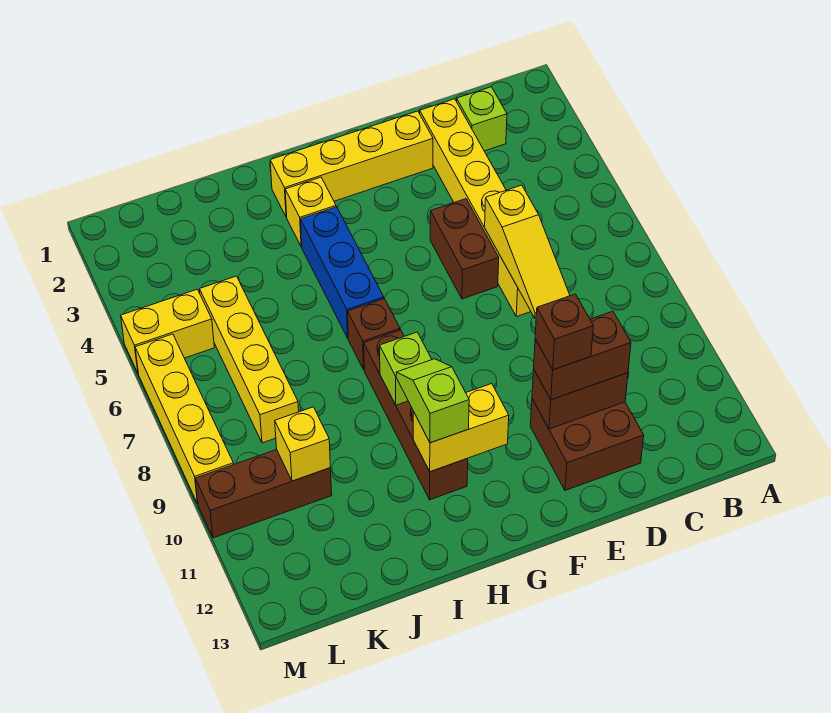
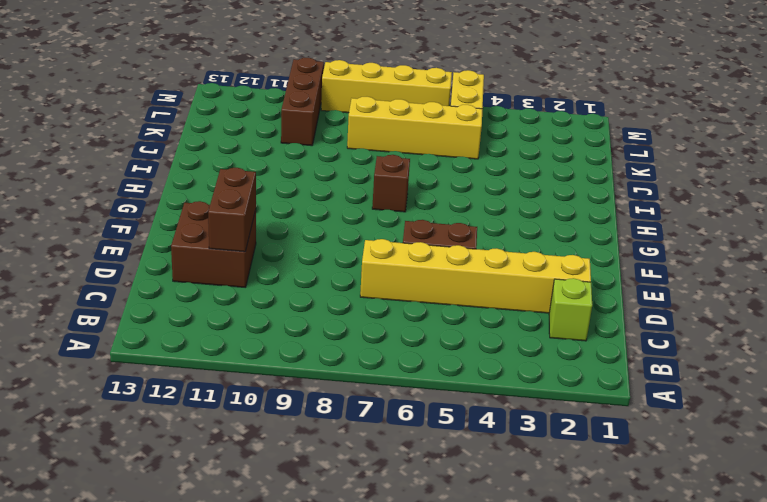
none -> yellow brick E2:H2 level 1
none -> yellow brick H3 level 1
none -> blue brick H4:H6 level 1

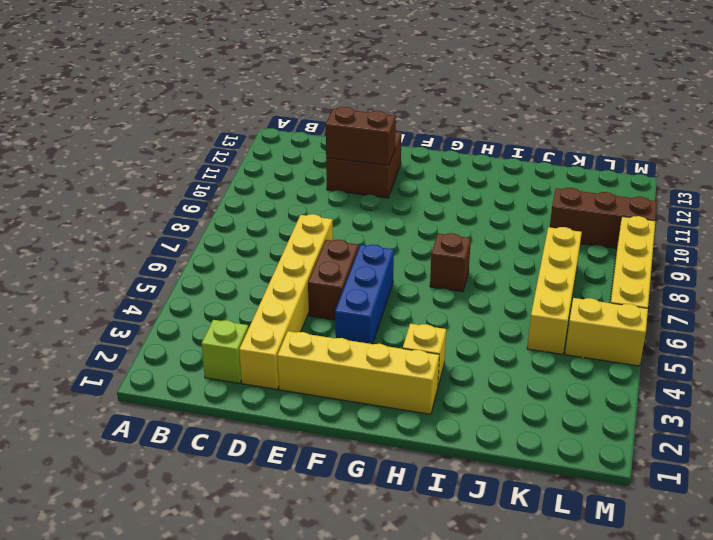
blue brick F4:F6 level 1 -> blue brick H4:H6 level 1
none -> brown brick H8:H11 level 1
none -> yellow slope D6:D8 level 2 top 6
none -> yellow brick G11:H11 level 2

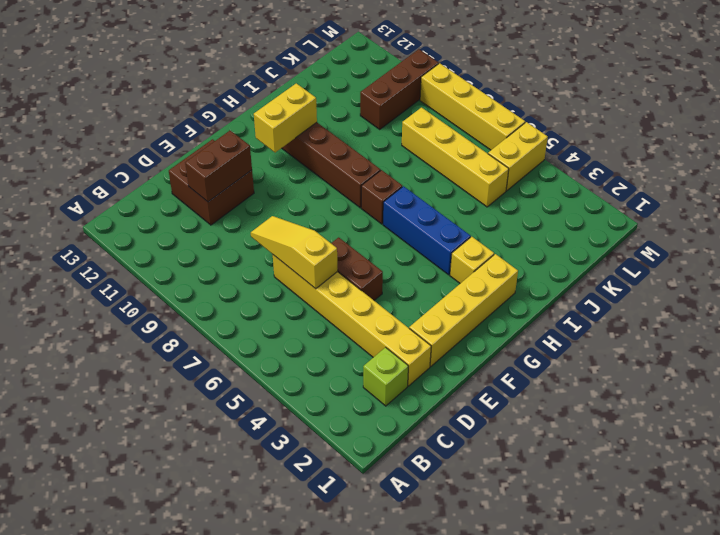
none -> lime brick H9 level 2
none -> yellow brick K10 level 2
none -> brown brick D11:E11 level 3

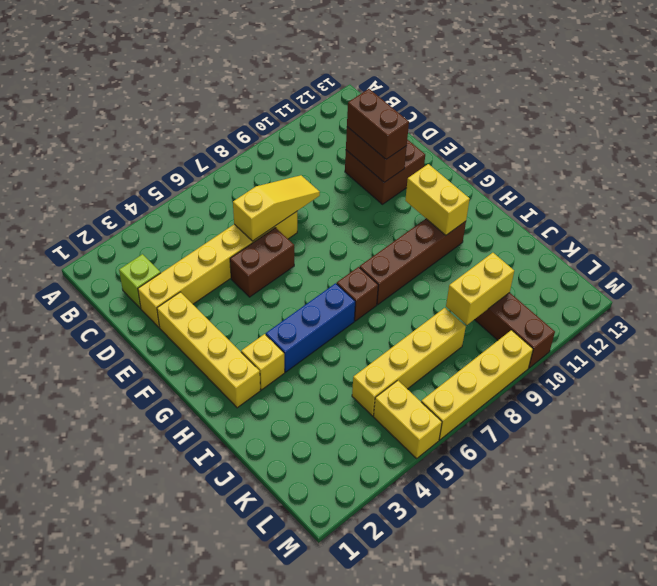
yellow brick K9:K10 level 2 -> yellow brick K10 level 2
none -> lime brick H9 level 2
none -> lime slope H10:H11 level 3 top 11
none -> brown brick E11 level 4

